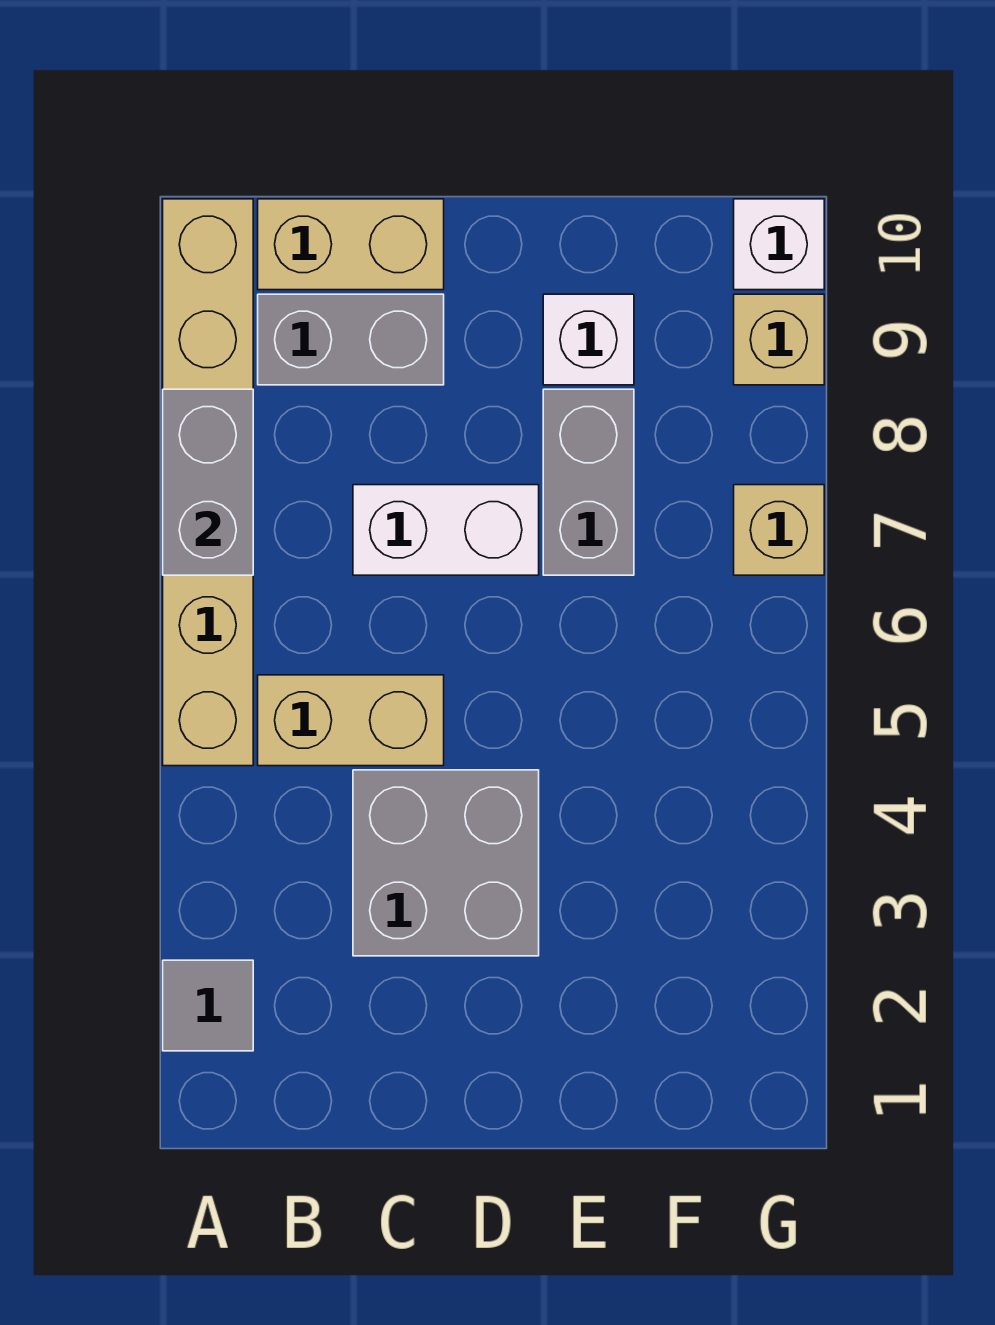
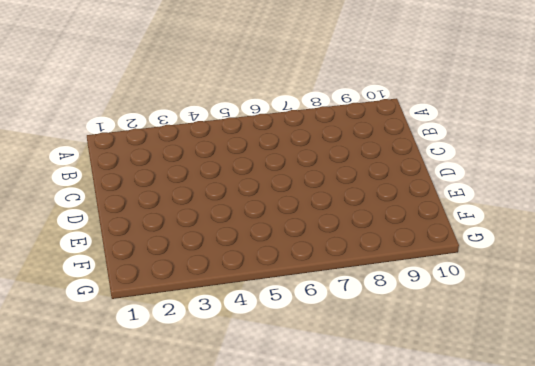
none -> grey tile A2 level 1
none -> tan brick A5:A10 level 1
none -> tan brick B5:C5 level 1

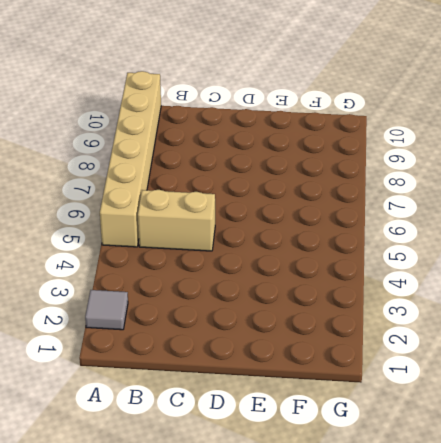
none -> grey brick B9:C9 level 1
none -> tan brick B10:C10 level 1
none -> grey brick C3:D4 level 1

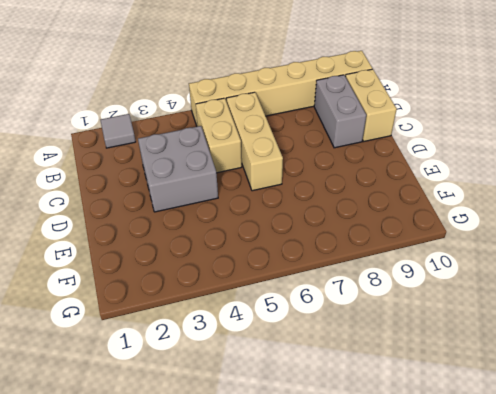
tan brick B6:D6 level 1 -> none
none -> white brick C7:D7 level 1
none -> grey brick E7:E8 level 1
none -> white brick E9 level 1

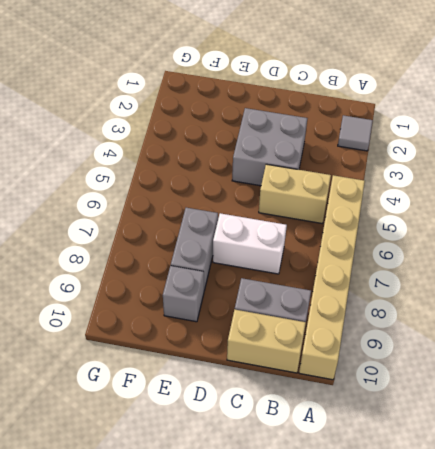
grey brick E9 level 1 -> white brick E9 level 1
none -> tan brick G7 level 1
none -> tan brick G9 level 1
none -> white brick G10 level 1

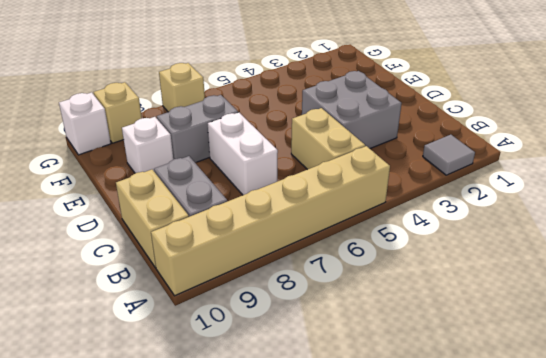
none -> grey brick A7:A8 level 2

